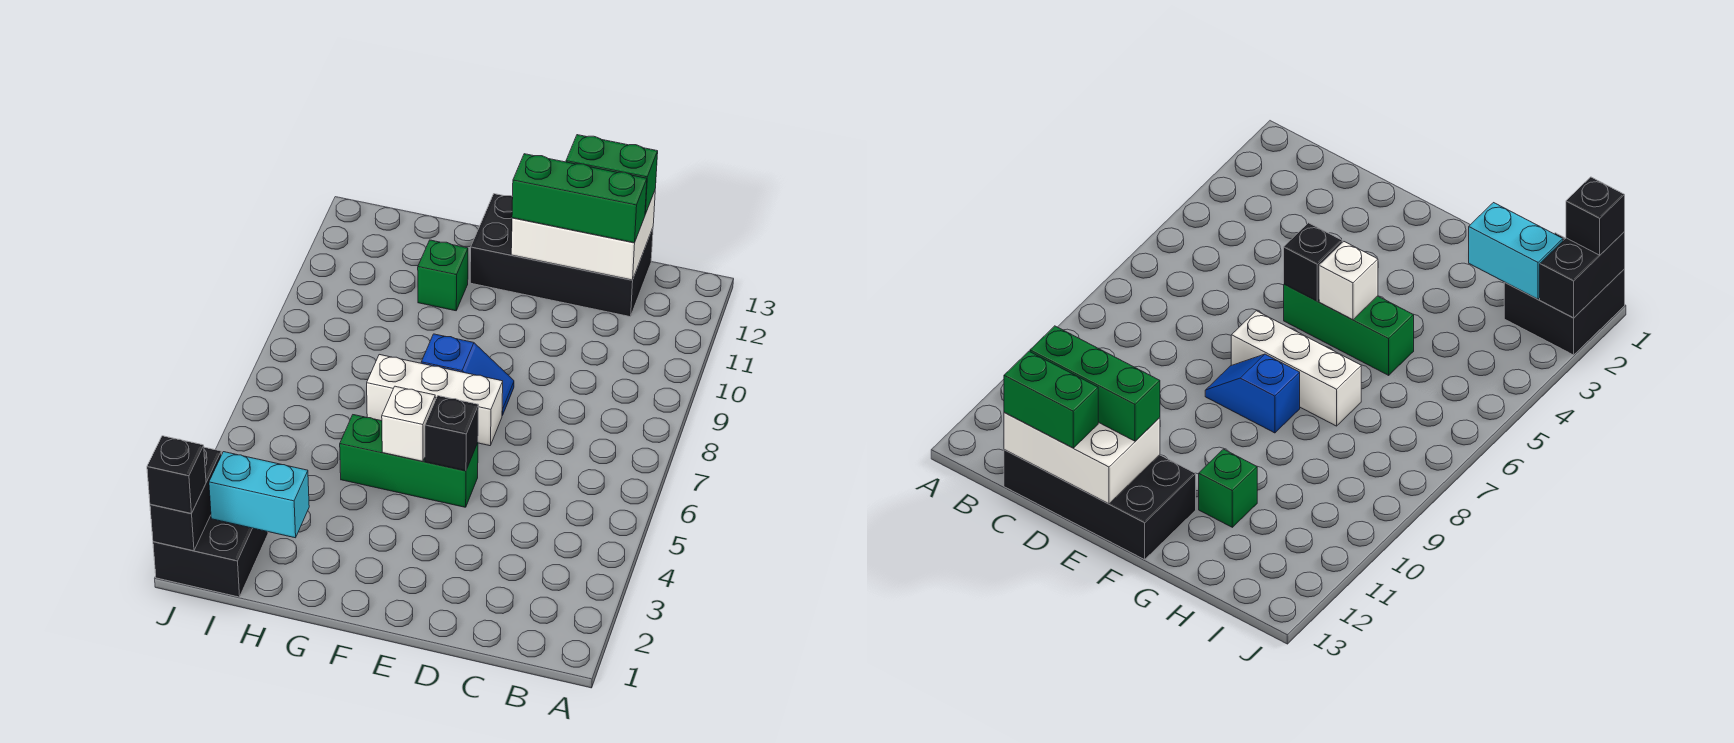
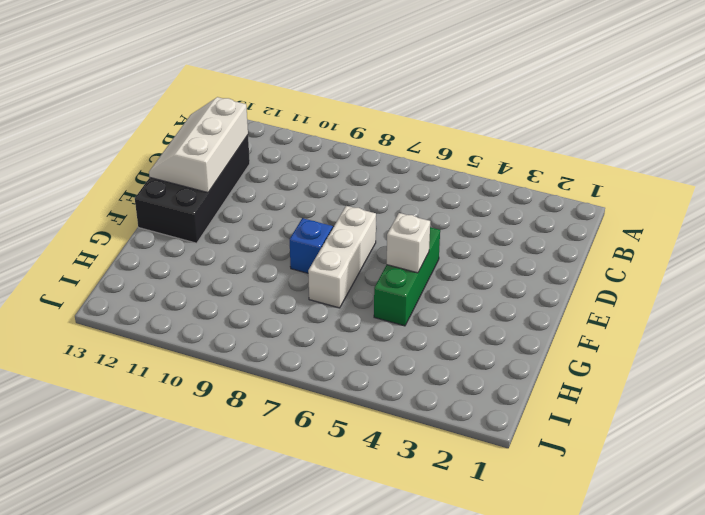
white slope C12:E13 level 2 top 12 -> white brick C12:E13 level 2
none -> green brick G11 level 1
none -> black brick I1:J2 level 1
none -> black brick E5 level 2

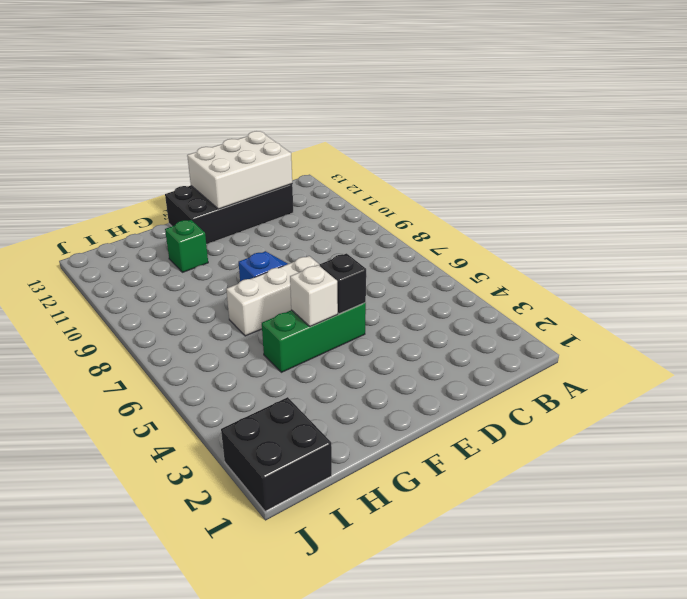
none -> cyan brick H2:I2 level 2
none -> black brick J1:J2 level 2
none -> green brick C12:E12 level 3

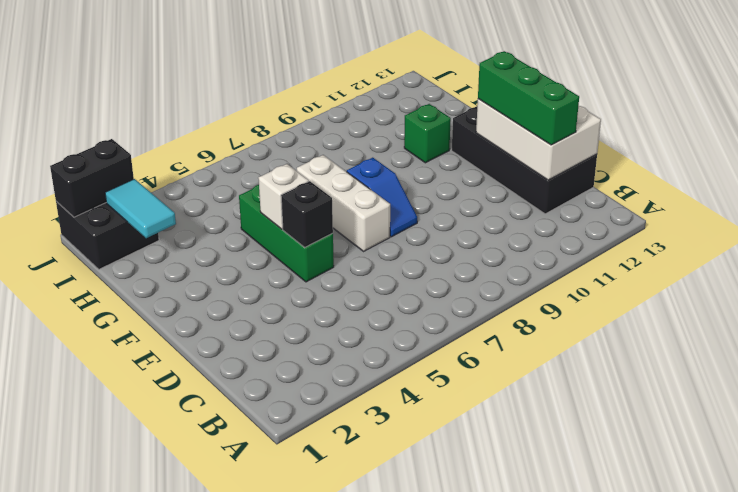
cyan tile H2:I2 level 2 -> cyan brick H2:I2 level 2
none -> green brick C13:D13 level 3
none -> black brick J1 level 3

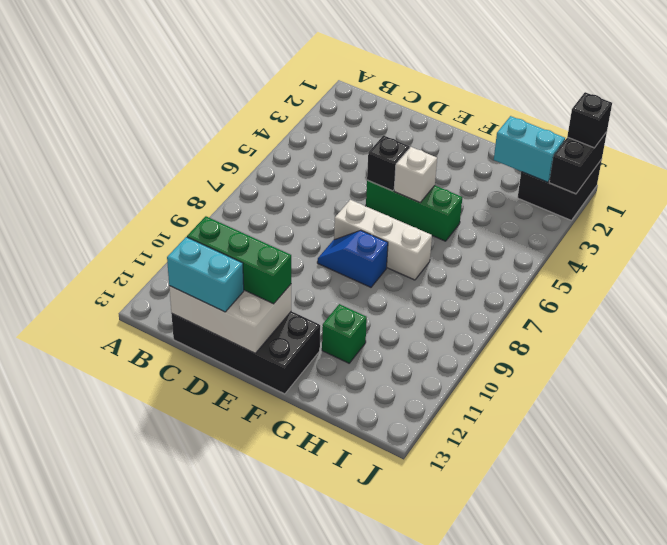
cyan brick C13:D13 level 3 -> green brick C13:D13 level 3

